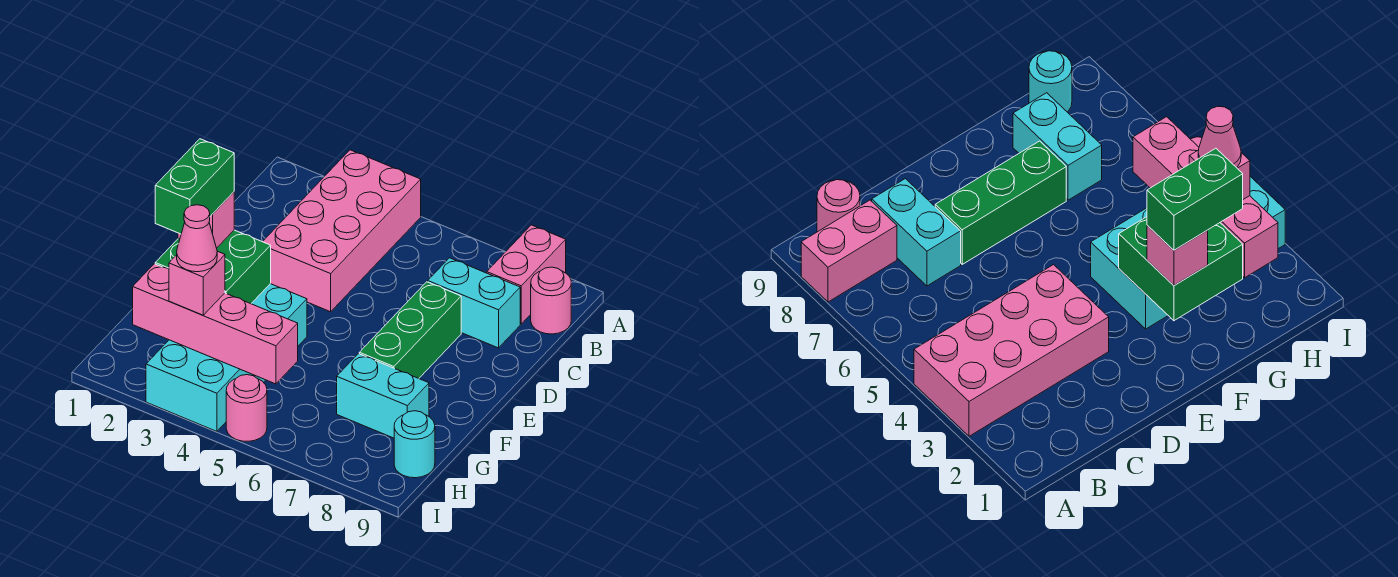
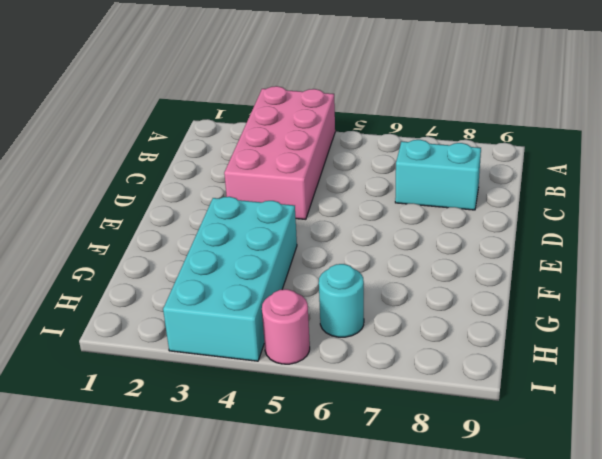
cyan round brick H6 level 1 -> cyan round brick H9 level 1
none -> pink brick A8:B8 level 1
none -> pink round brick B9 level 1
none -> green brick D7:F7 level 1

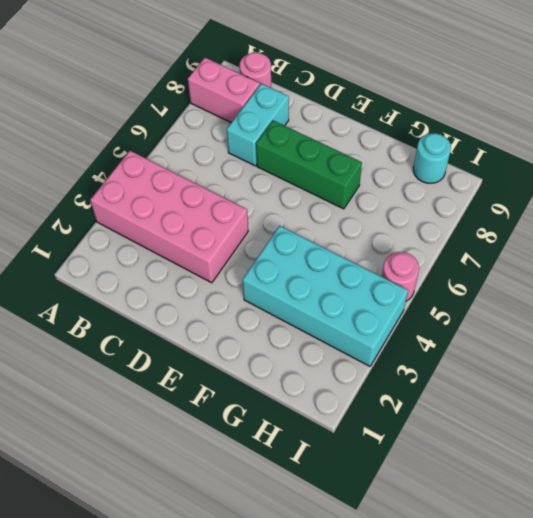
none -> cyan brick G7:G8 level 1
none -> green brick F2:G3 level 2
none -> pink brick H2:H5 level 2

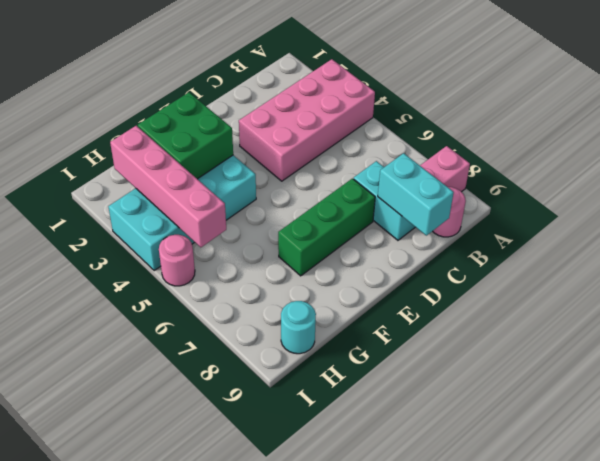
cyan brick C8:C9 level 2 -> cyan brick G7:G8 level 1
none -> pink brick F2 level 3
none -> pink brick H3 level 3
none -> green brick F2:G2 level 4

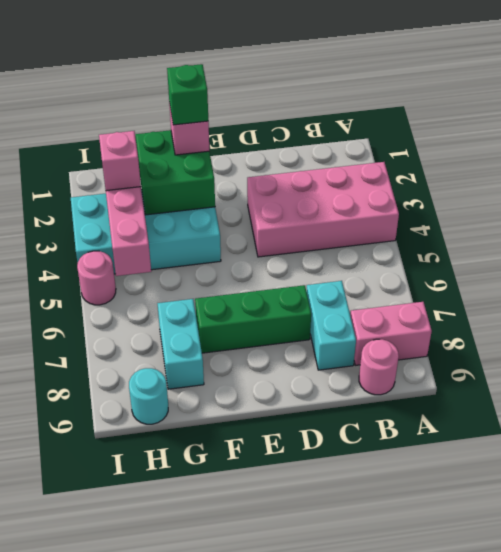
green brick F2 level 4 -> green brick F2:G2 level 4
none -> pink cone H3 level 4

